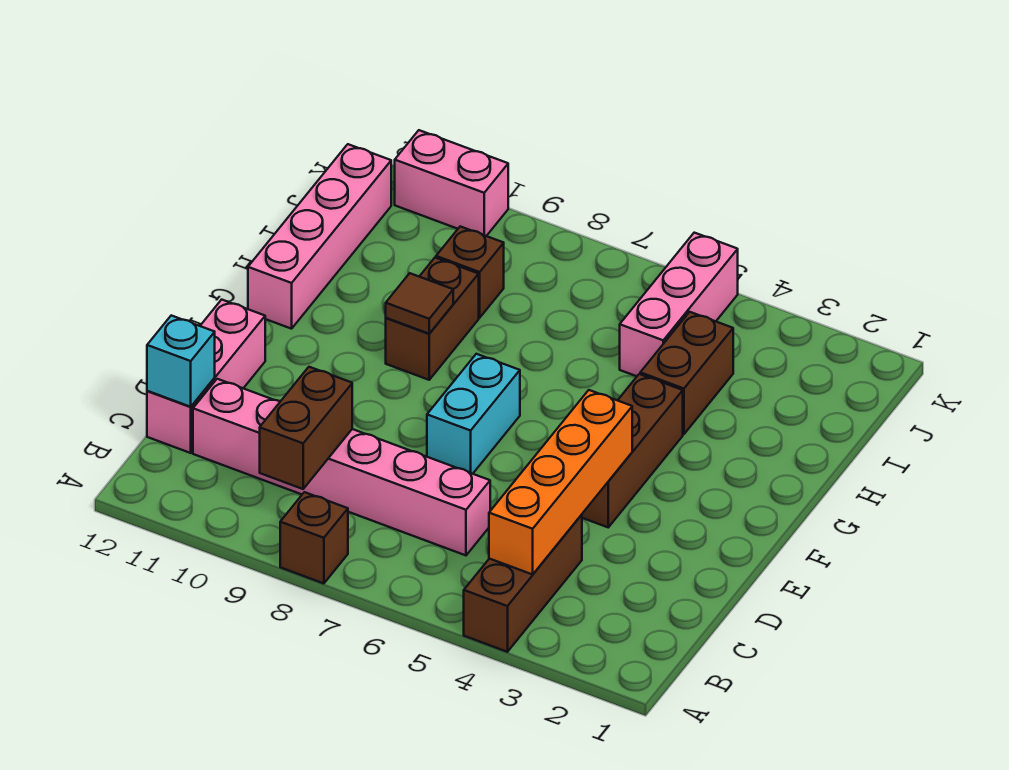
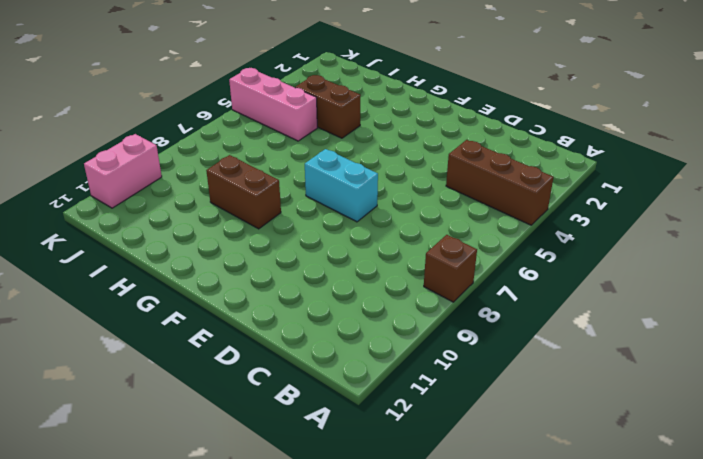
none -> pink brick C6:C11 level 1
none -> pink brick C12:E12 level 1
none -> brown brick E4:G4 level 1

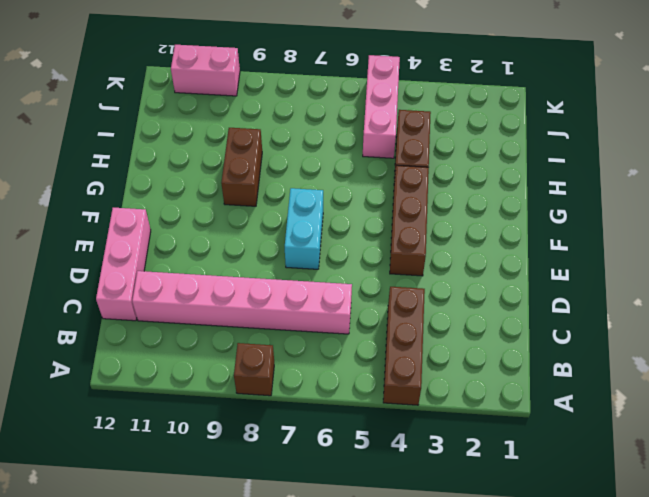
none -> pink brick G12:J12 level 1
none -> brown brick I9 level 1
none -> orange brick B4:E4 level 2

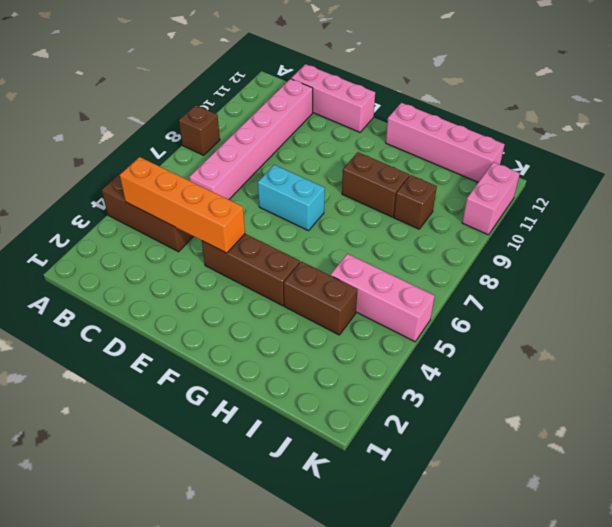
none -> brown brick B9:C9 level 2
none -> cyan brick C12 level 2
none -> brown tile G9 level 2

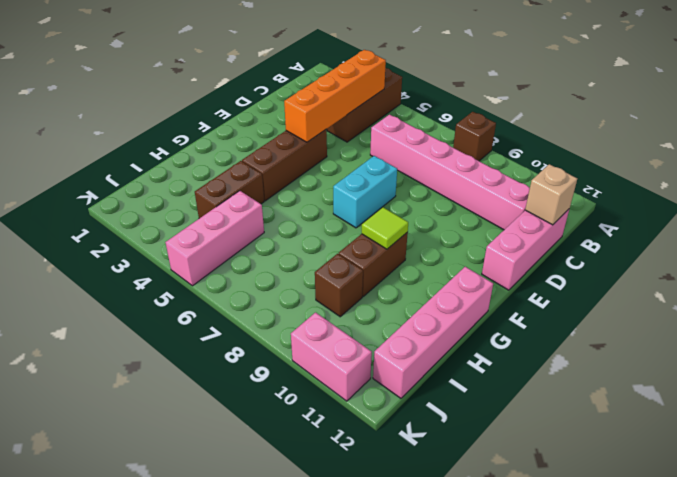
tan brick C12 level 2 -> cyan brick C12 level 2
lime tile G9 level 2 -> brown tile G9 level 2
none -> brown brick B9:C9 level 2

